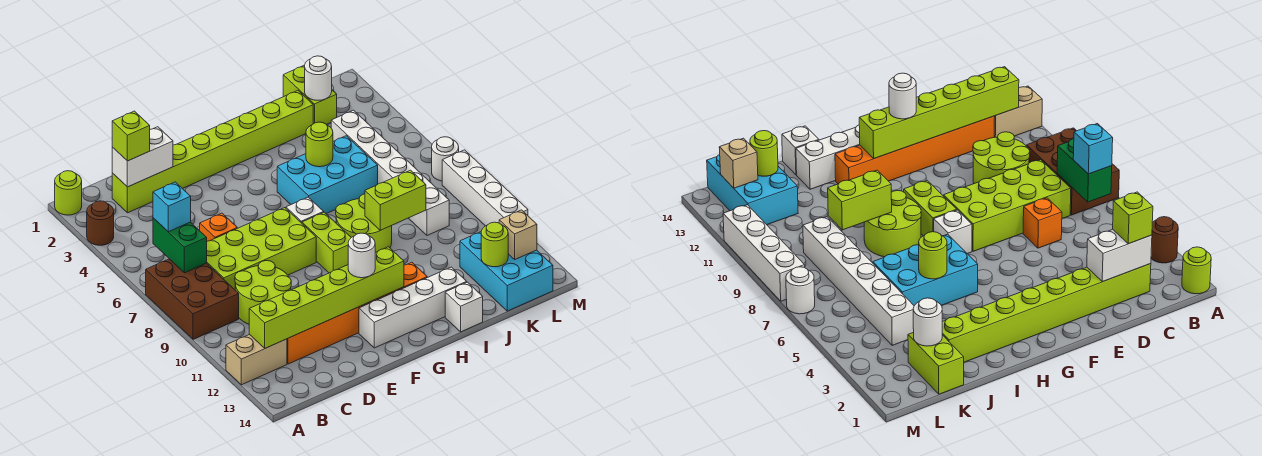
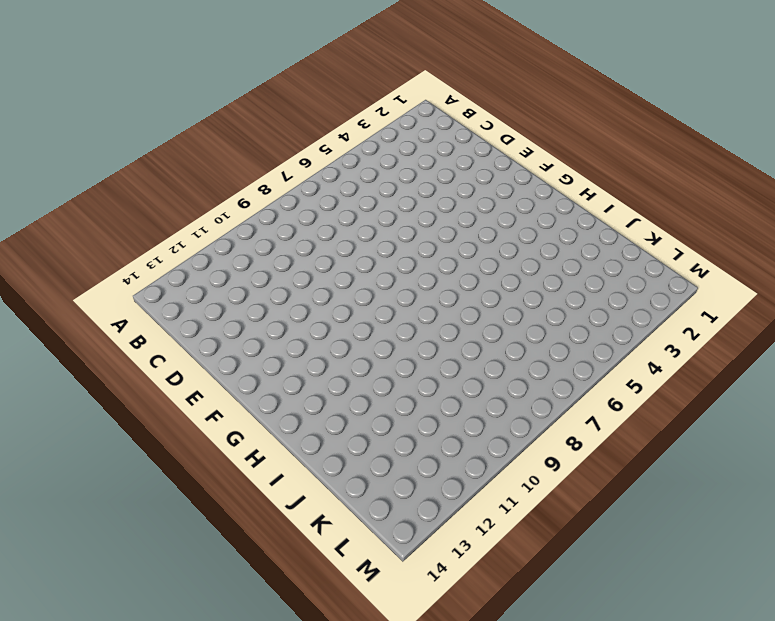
none -> lime round brick A1 level 1
none -> brown round brick A3 level 1
none -> brown brick A7:B9 level 1
none -> tan brick A12:B12 level 1

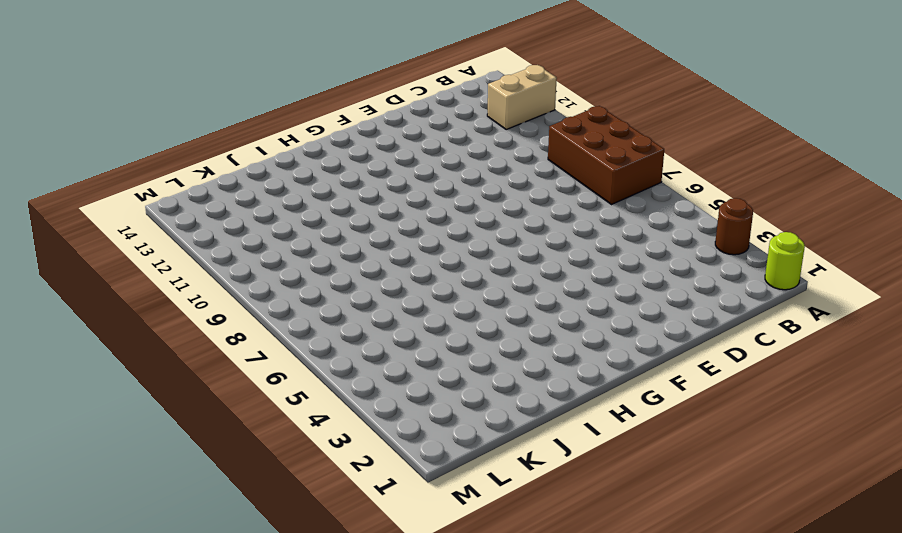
none -> lime brick C2:J2 level 1
none -> lime brick C7:F8 level 1
none -> lime round brick C9:D10 level 1
none -> orange brick C12:H12 level 1

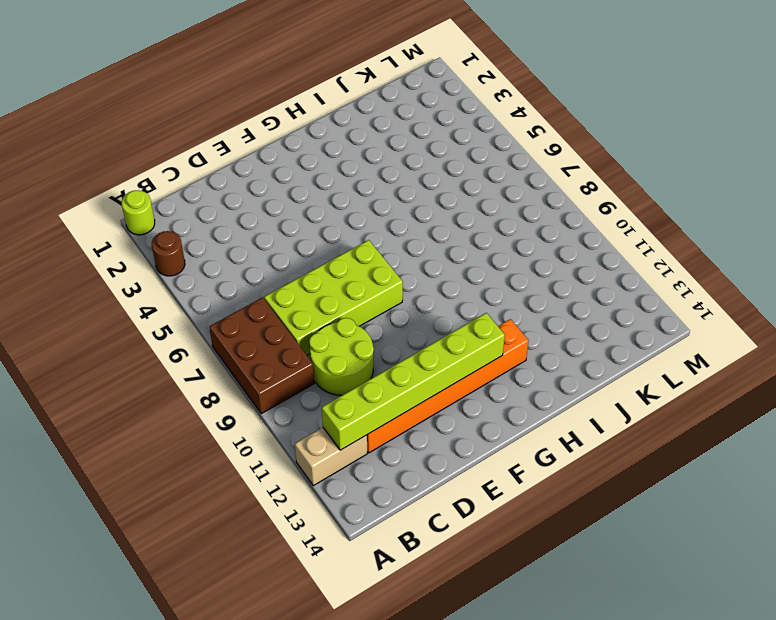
none -> lime brick C2:J2 level 1
none -> orange brick D6 level 1
none -> white brick F13:I13 level 1
none -> white brick G7 level 1

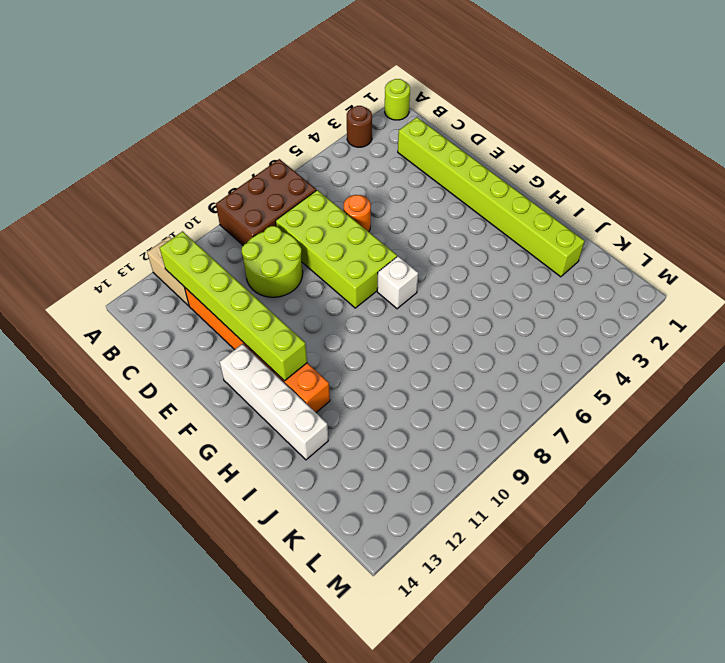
orange round brick D6 level 1 -> orange brick D6 level 1
none -> lime brick G8:G9 level 1
none -> cyan brick H5:J6 level 1
none -> lime round brick H8:I9 level 1
none -> white brick I14 level 1

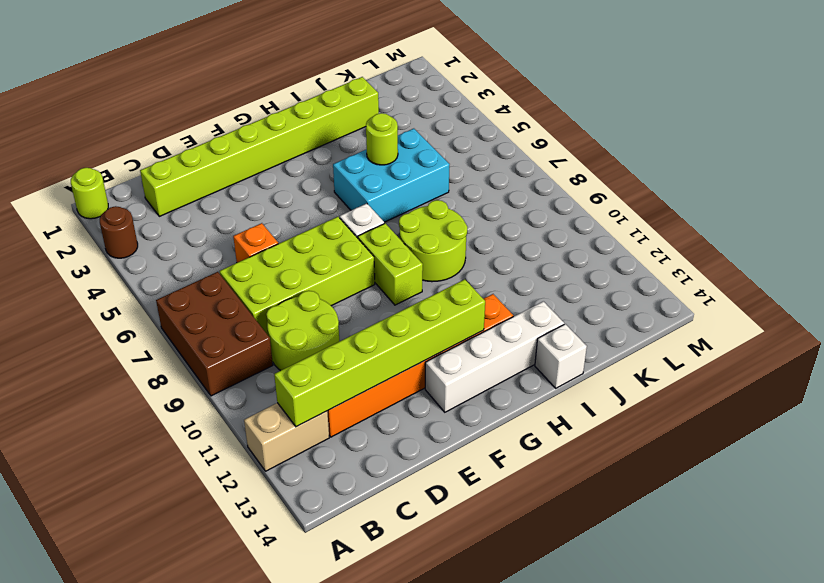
none -> lime brick K1:K2 level 1
none -> white brick K4:K9 level 1
none -> cyan brick K12:L14 level 1
none -> white round brick M7 level 1

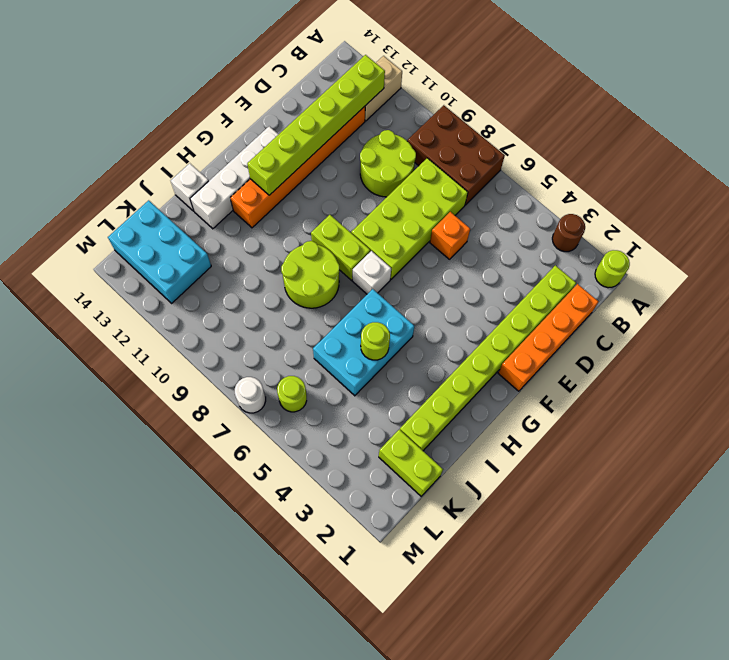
orange brick C1:F1 level 1 -> none
lime round brick L6 level 1 -> lime round brick K13 level 2
none -> white brick K4:K9 level 1
none -> white brick M8:M11 level 1
none -> green brick B6:B7 level 2
none -> white brick C2:D2 level 2

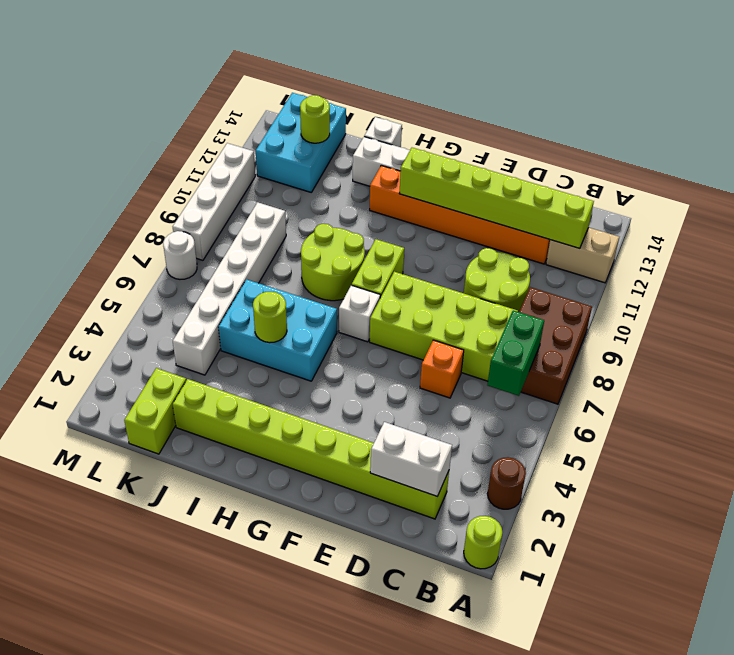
none -> lime brick I9:J9 level 2
none -> white round brick K2 level 2
none -> tan brick L13 level 2
none -> cyan brick B6 level 3

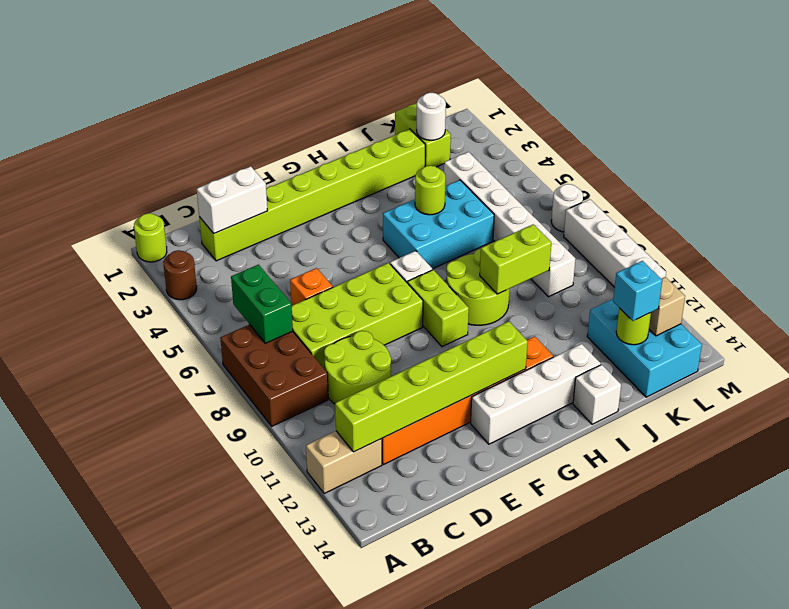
cyan brick K13 level 3 -> cyan brick B6 level 3
none -> lime brick C2 level 3
none -> white round brick F12 level 3

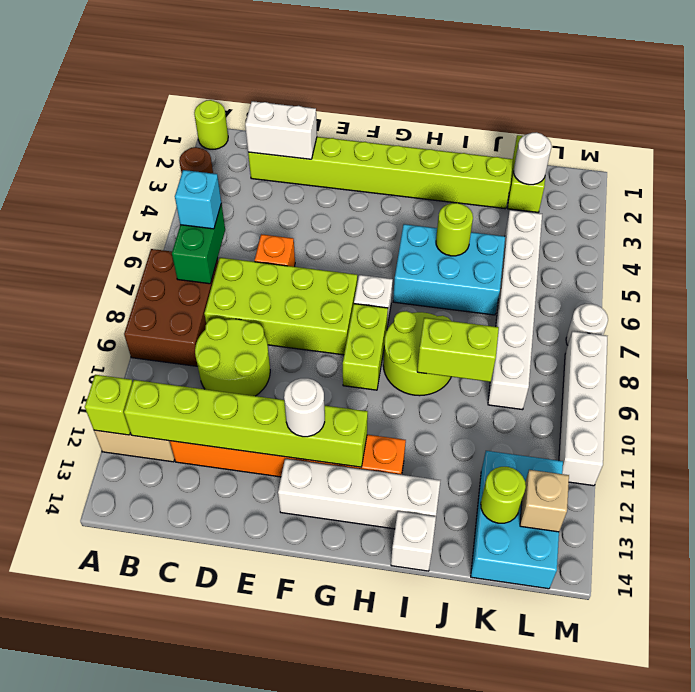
lime brick A12 level 2 -> lime brick C2 level 3

